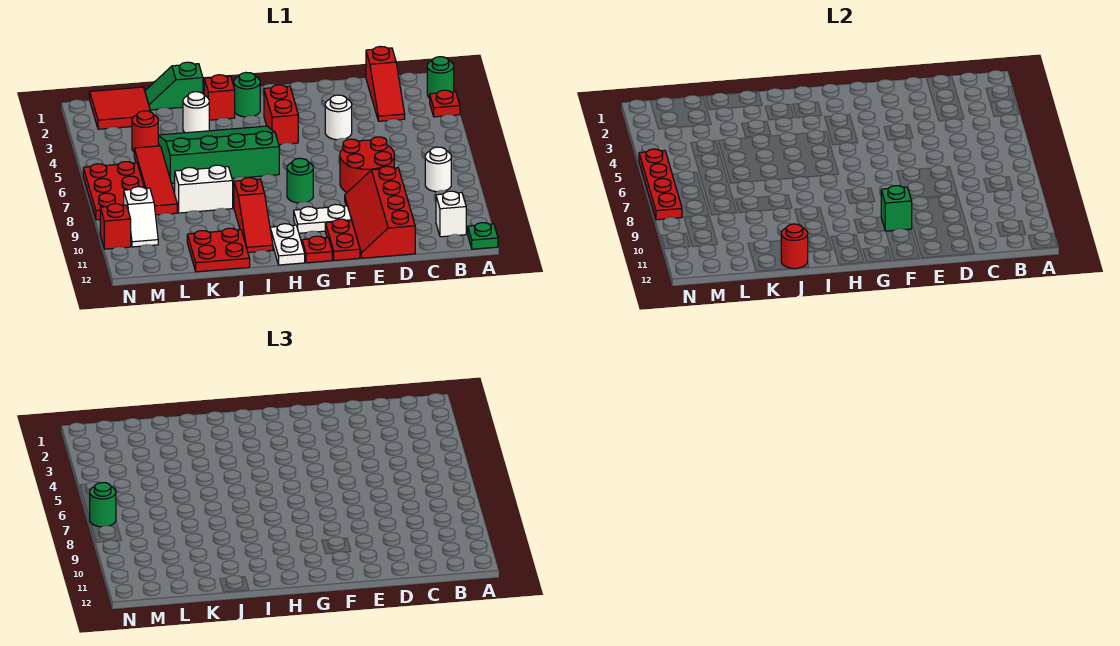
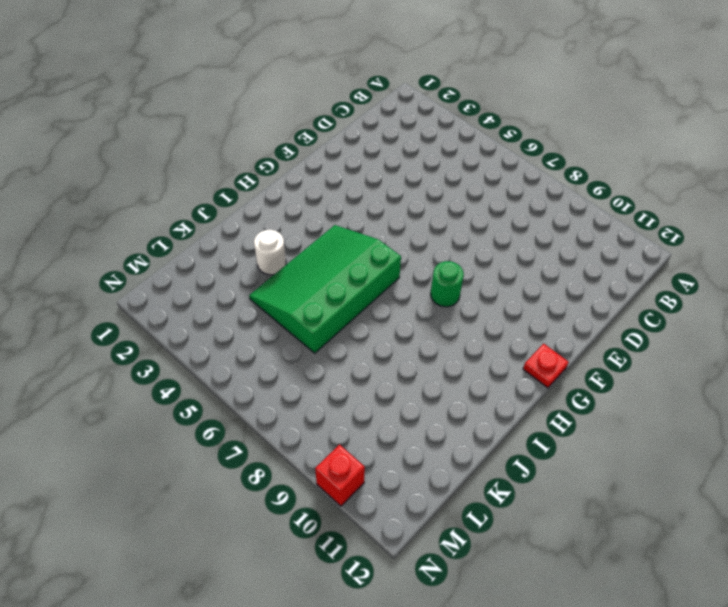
none -> green round brick A2 level 1
none -> red plate A3 level 1
none -> green plate A12 level 1
none -> white round brick B8 level 1

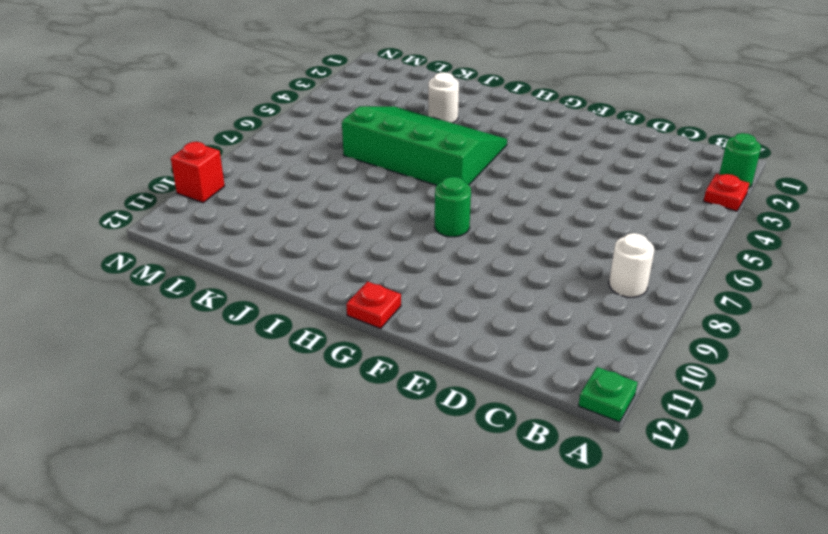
none -> white brick B11 level 1
none -> red slope C1:C3 level 1 top 1
none -> red round brick D7:E8 level 1
none -> red slope D9:E12 level 1 top D

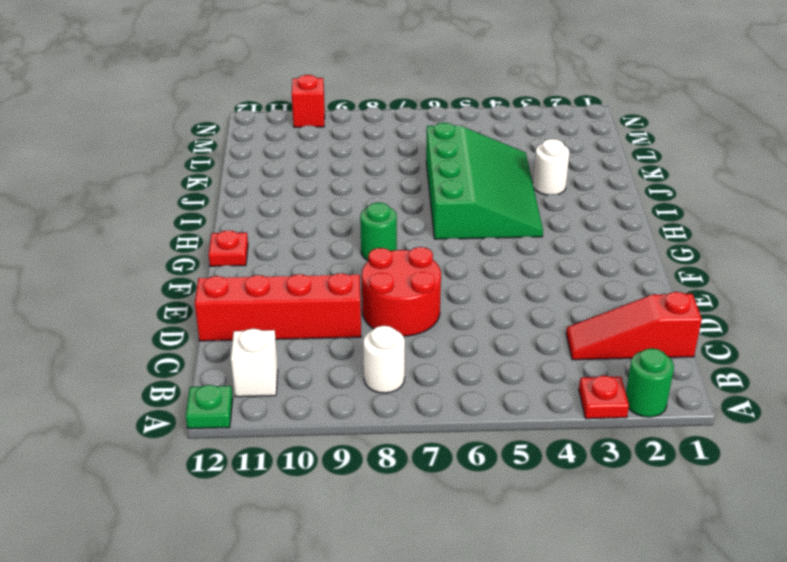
none -> white round brick E4 level 1
none -> white plate F10:G10 level 1
none -> red plate F11:F12 level 1
none -> red brick G3:G4 level 1

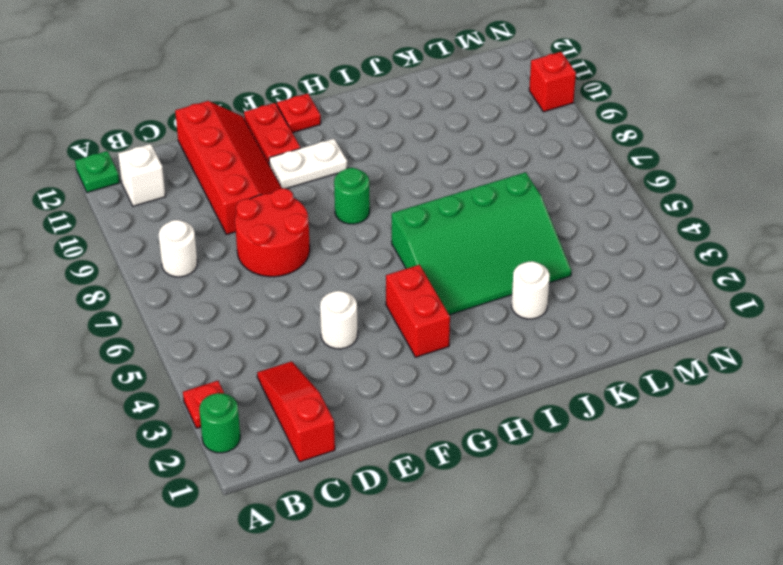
none -> green round brick H2 level 1
none -> white plate H11:H12 level 1
none -> red brick I2 level 1
none -> red slope I9:I11 level 1 top 9

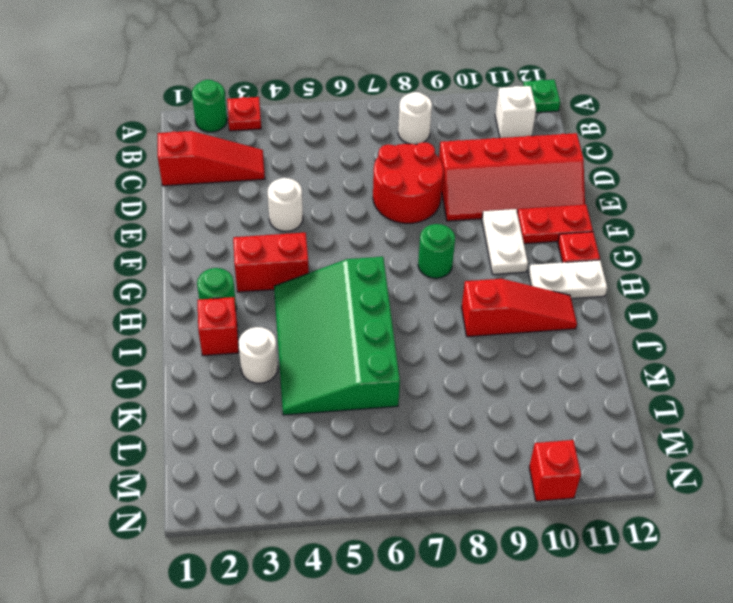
none -> green slope J1:K1 level 1 top J
none -> white brick J8:K8 level 1
none -> red plate J11:K12 level 1
none -> red tile L1:M2 level 1

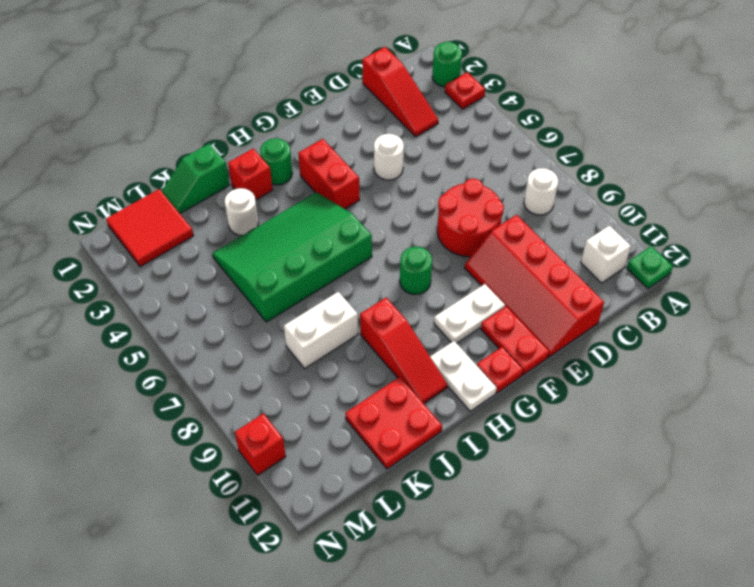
none -> red round brick L4 level 1
none -> red tile L5:L8 level 1
none -> red plate M6:N8 level 1
none -> white slope M9:M10 level 1 top 9

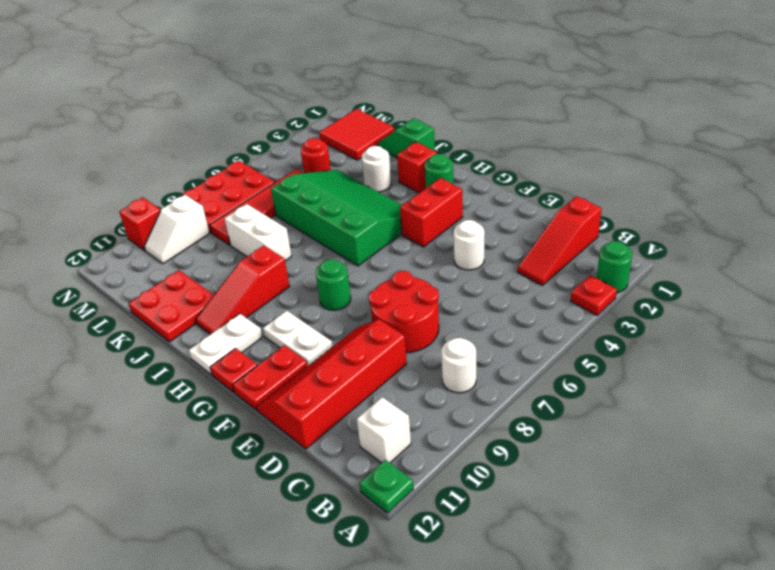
none -> green brick F10 level 2
none -> red round brick J12 level 2
none -> red plate N5:N8 level 2
none -> green round brick N7 level 3

